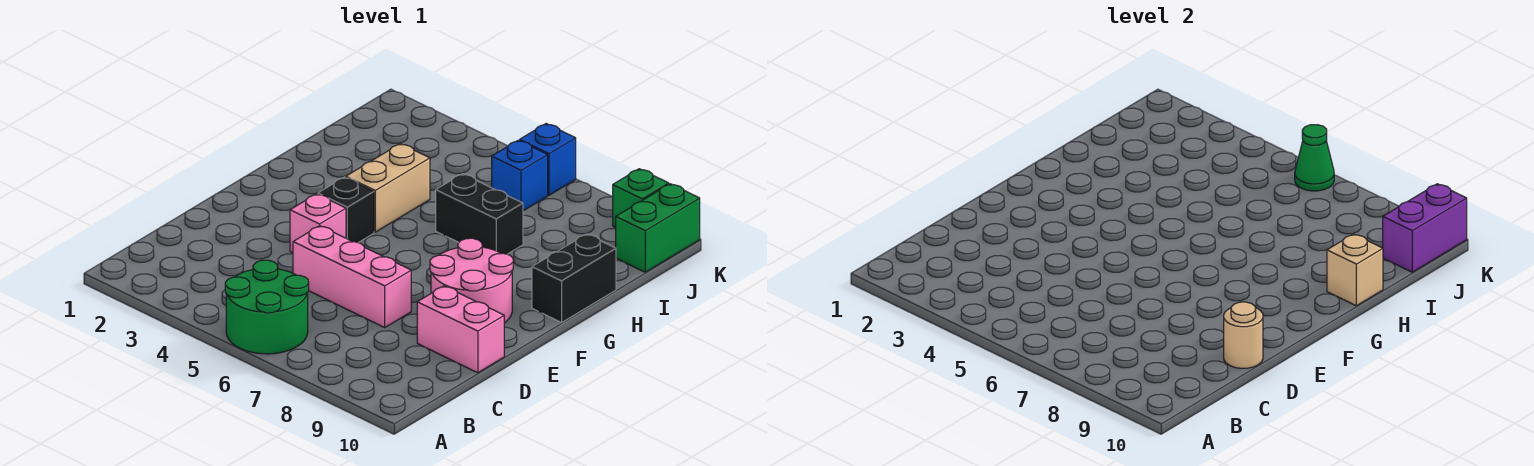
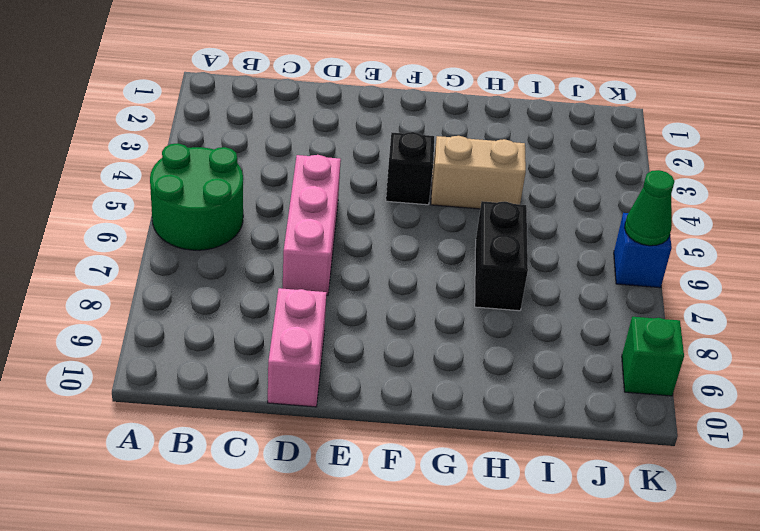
none -> pink brick E4 level 1
none -> pink round brick E8:F9 level 1
none -> black brick G10:H10 level 1

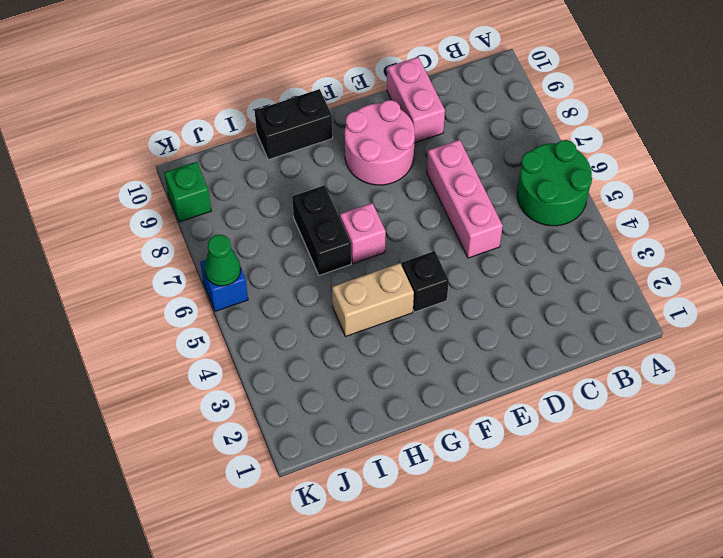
pink brick G6 level 1 -> pink brick E4 level 1
none -> blue brick J6 level 1
none -> green brick J10:K10 level 1
none -> tan round brick D10 level 2

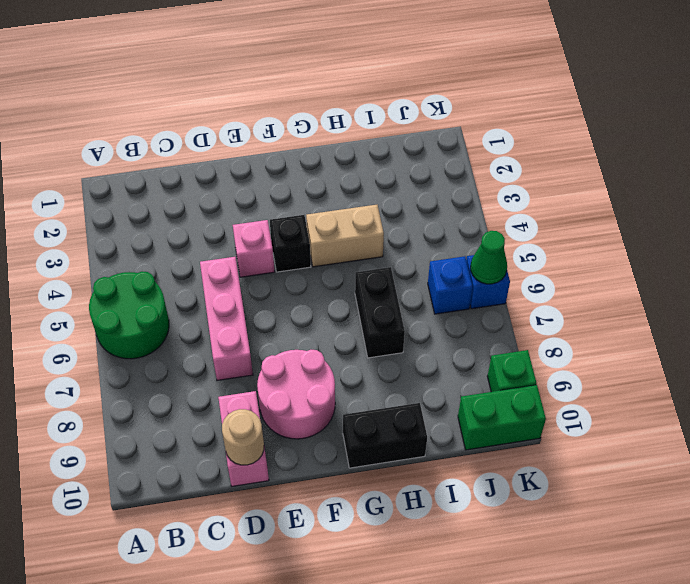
none -> tan brick H10 level 2
none -> purple brick J10:K10 level 2

